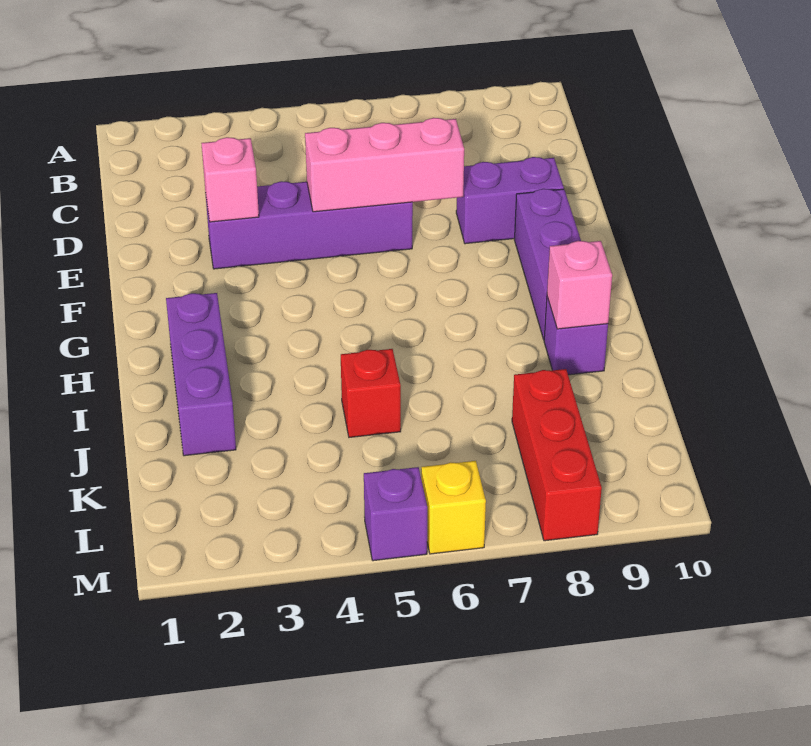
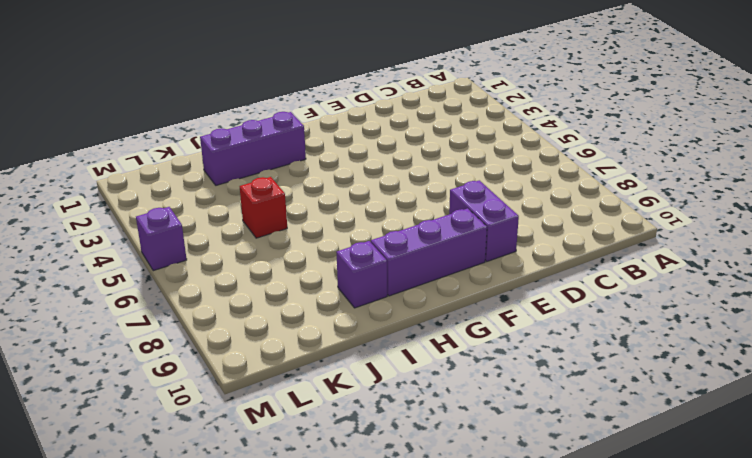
none -> purple brick E3:E6 level 1
none -> red brick K8:M8 level 1
none -> yellow brick M6 level 1

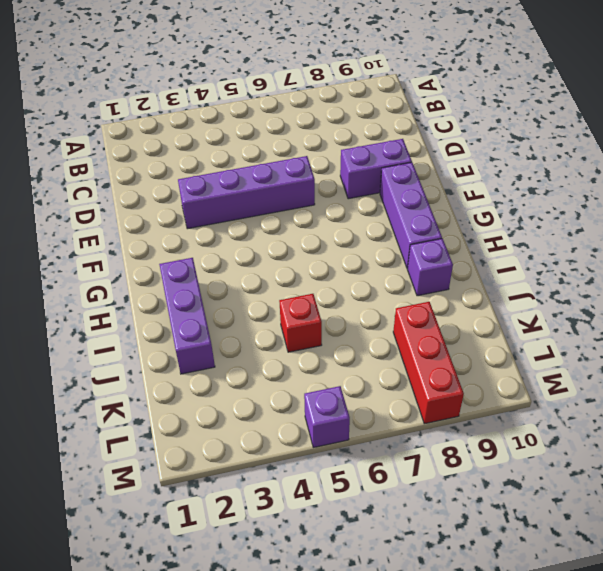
none -> yellow brick M6 level 1
none -> pink brick E3 level 2
none -> pink brick E5:E7 level 2

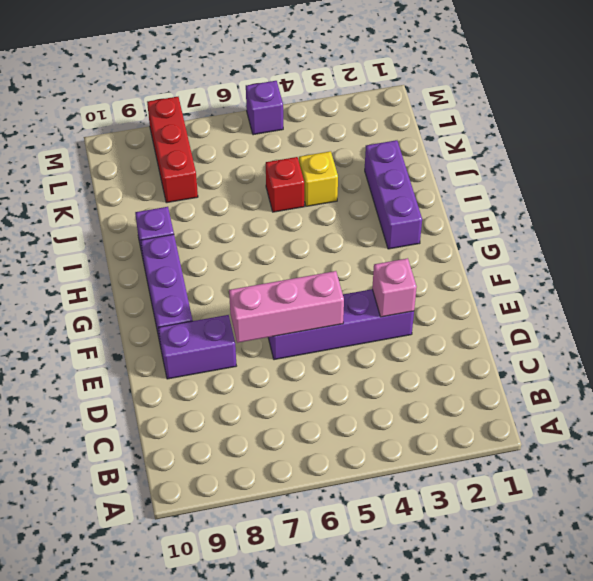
yellow brick J4 level 1 -> yellow brick M6 level 1
none -> pink brick I9 level 2

